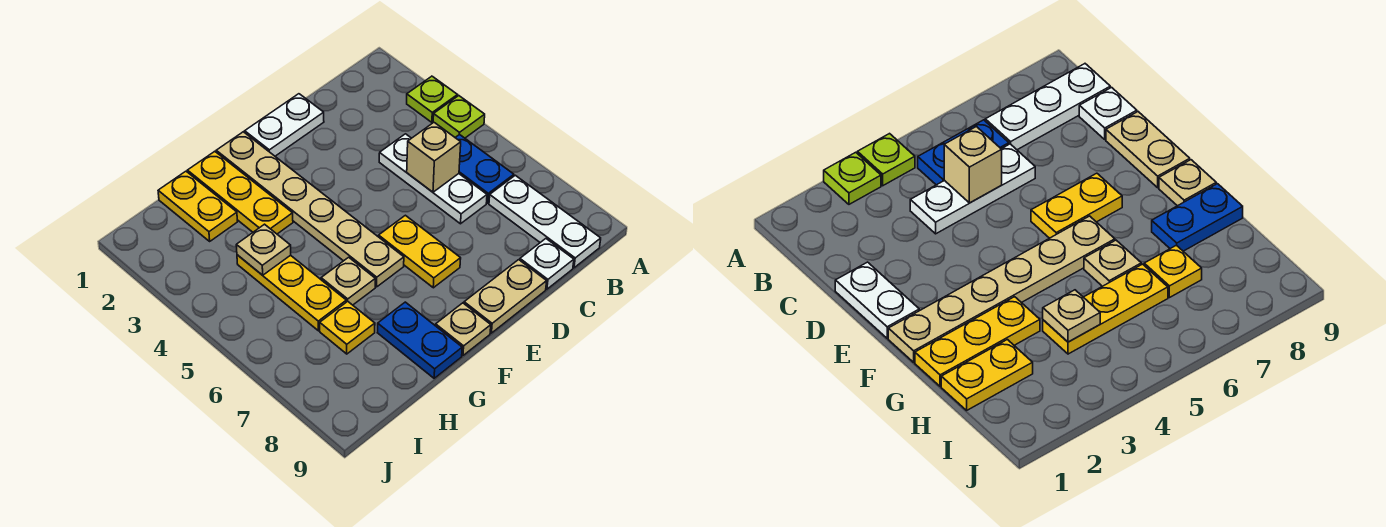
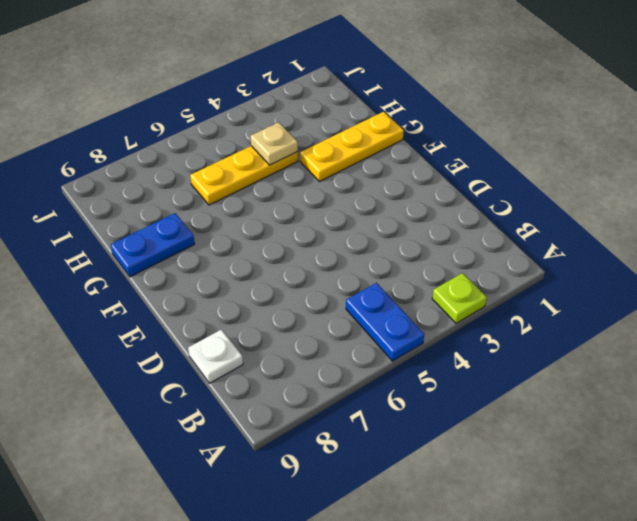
blue plate A5:B5 level 1 -> blue plate B5:B6 level 1
none -> lime plate A4 level 1
none -> white plate B7:B9 level 1
none -> white plate C4:C6 level 1

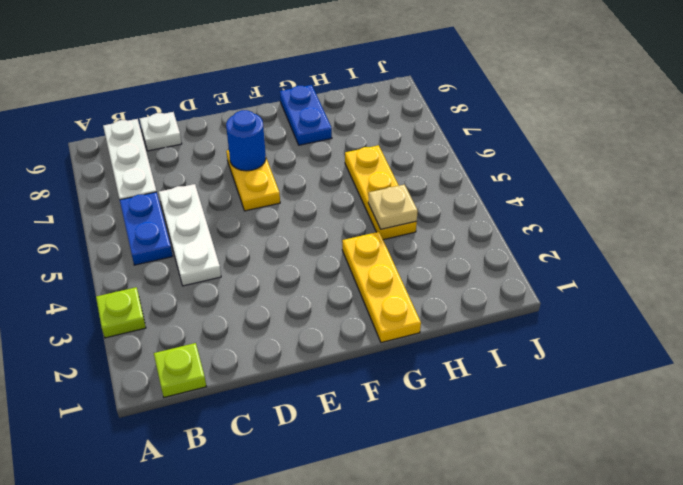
lime plate B1 level 1 -> lime plate A4 level 1
blue round brick E7 level 2 -> none
none -> white plate D1:E1 level 1
none -> tan plate D9:E9 level 1
none -> tan plate F1:F6 level 1

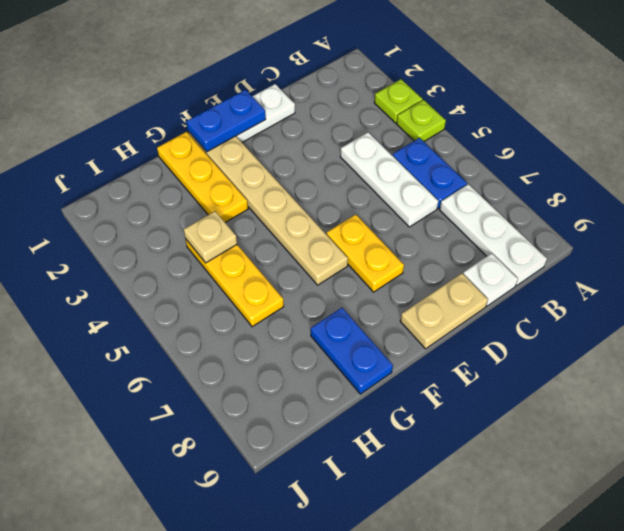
blue plate E1:F1 level 2 -> none
none -> tan plate F9 level 1
none -> tan plate G6 level 1
none -> yellow plate H1:H2 level 1

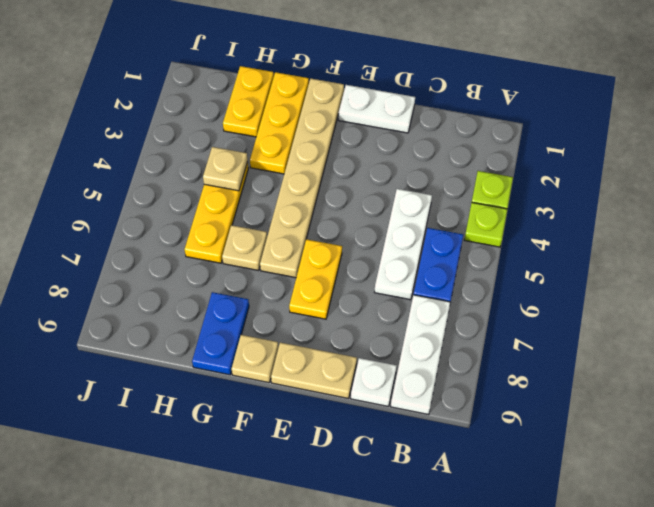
none -> yellow plate H7 level 1
none -> tan brick C5 level 2

